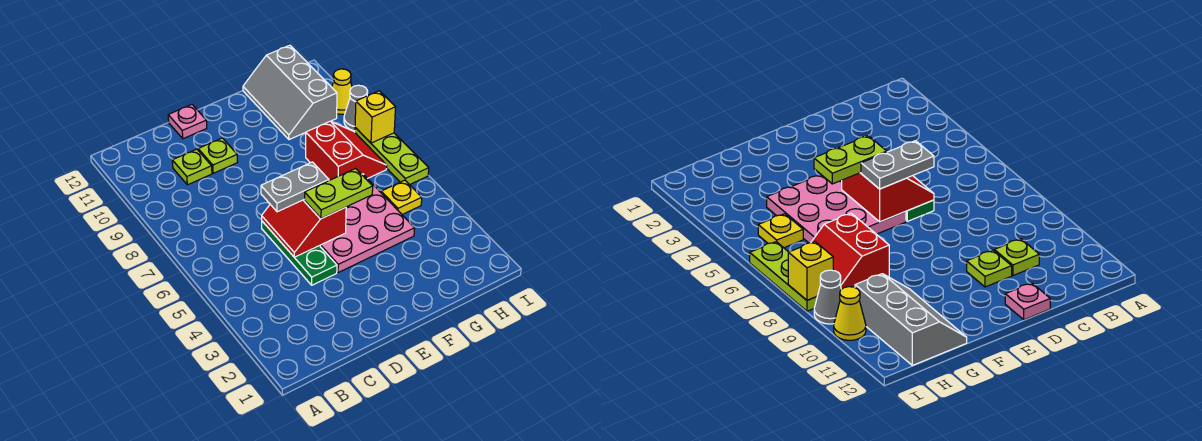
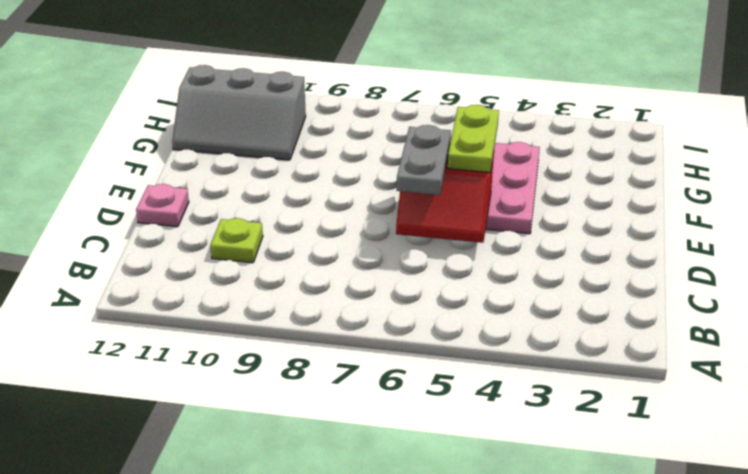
none -> green plate D4:D6 level 1
none -> lime plate D10 level 1
none -> red slope G7:H8 level 1 top G

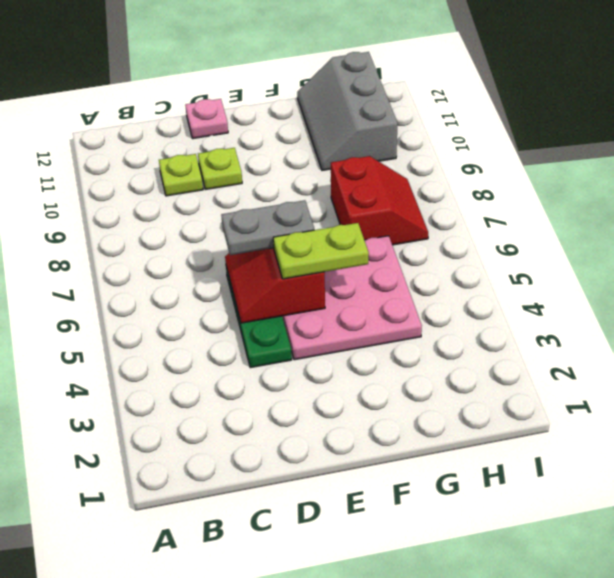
none -> yellow plate H5 level 1
none -> lime plate I6:I8 level 1
none -> grey cone I9 level 1

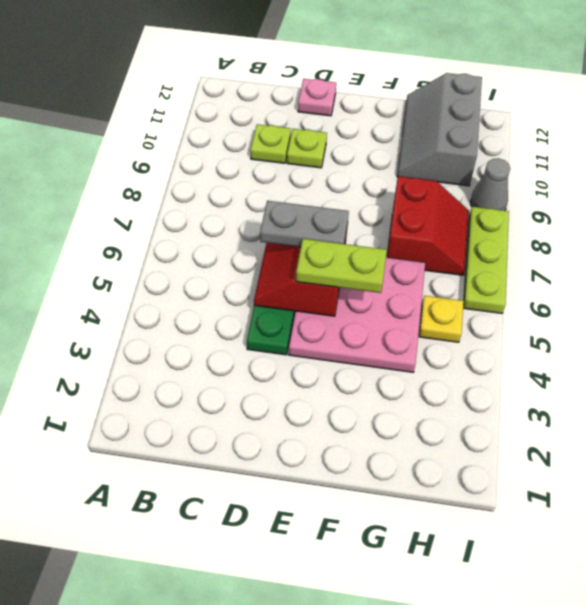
none -> yellow cone I10 level 1
none -> yellow brick I8 level 2

